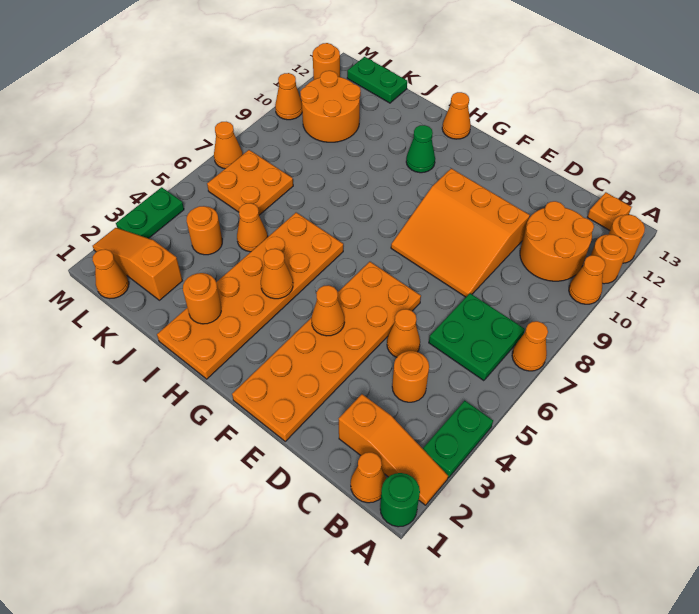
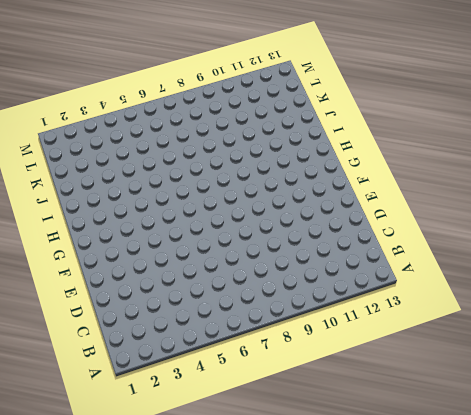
none -> green round brick A1 level 1
none -> orange slope A2:C2 level 1 top C
none -> green plate A3:A4 level 1
none -> orange cone A7 level 1

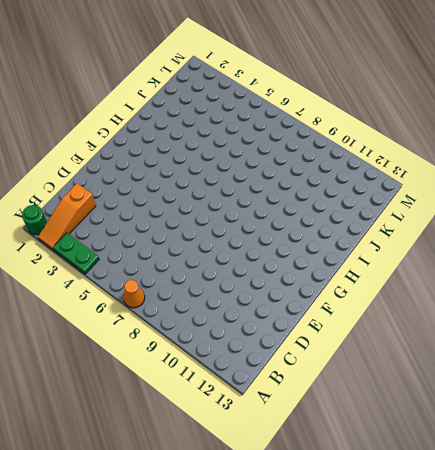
none -> orange cone A10 level 1
none -> orange round brick A11 level 1
none -> orange round brick A12 level 1
none -> orange cone B1 level 1

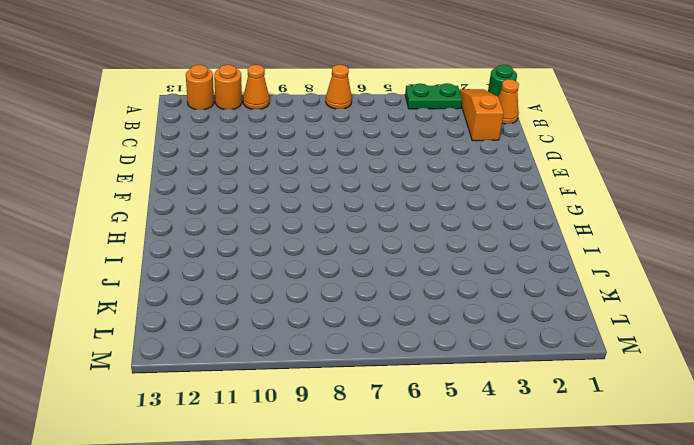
none -> green plate B6:C7 level 1
none -> orange round brick B10:C11 level 1
none -> orange plate B13 level 1
none -> orange round brick C4 level 1

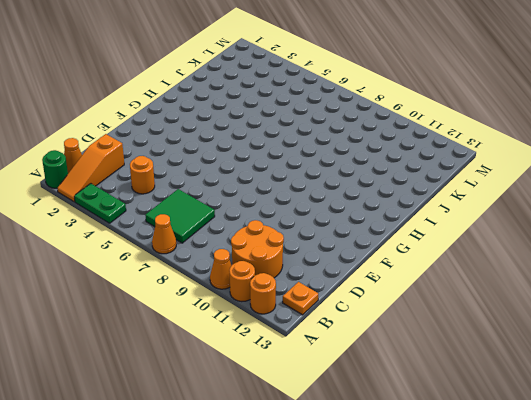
green tile B6:C7 level 1 -> green plate B6:C7 level 1
none -> orange cone D5 level 1
none -> orange slope D8:F10 level 1 top 10
none -> orange plate E1:F6 level 1
none -> orange plate H1:I6 level 1

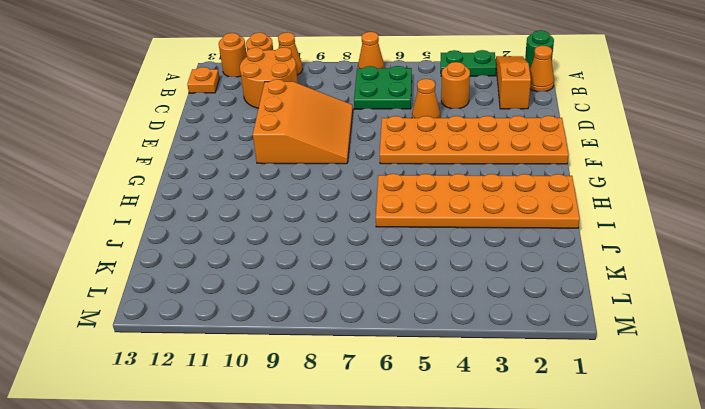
none -> green cone H11 level 1
none -> orange cone H13 level 1
none -> orange cone J5 level 1
none -> orange slope K2:M2 level 1 top K

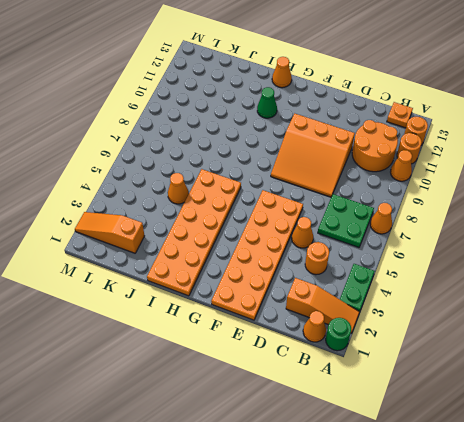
none -> orange round brick K4 level 1
none -> orange plate K6:L7 level 1
none -> orange round brick K10:L11 level 1
none -> green plate K13:L13 level 1

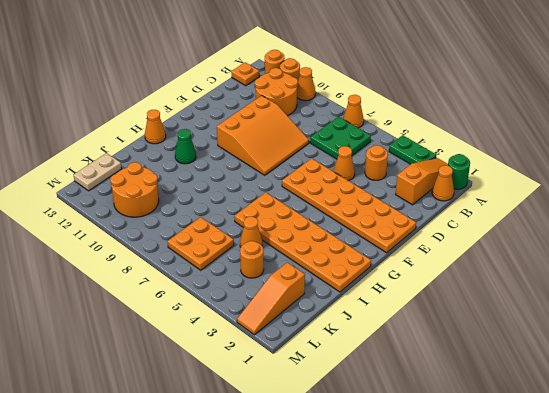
tan plate K13:L13 level 1 -> green plate K13:L13 level 1
none -> orange cone L1 level 1
none -> green plate M3:M4 level 1
none -> orange cone M7 level 1
none -> orange cone M10 level 1

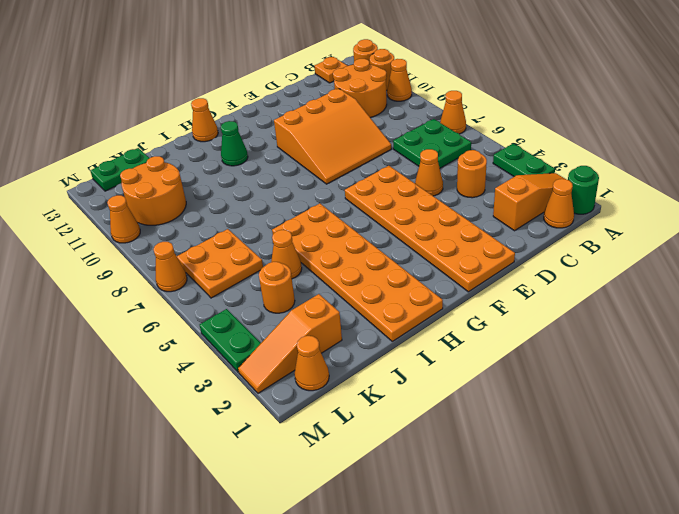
none -> orange round brick M12 level 1
none -> orange cone F4 level 2
none -> orange cone H4 level 2
none -> orange round brick I2 level 2

